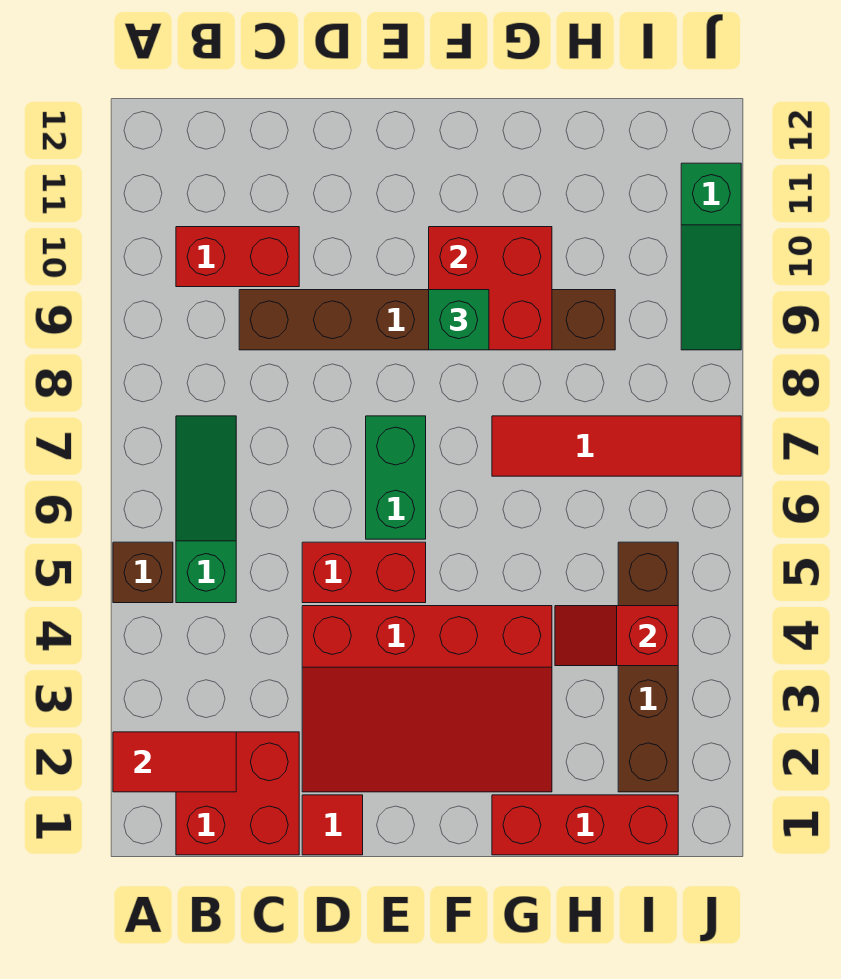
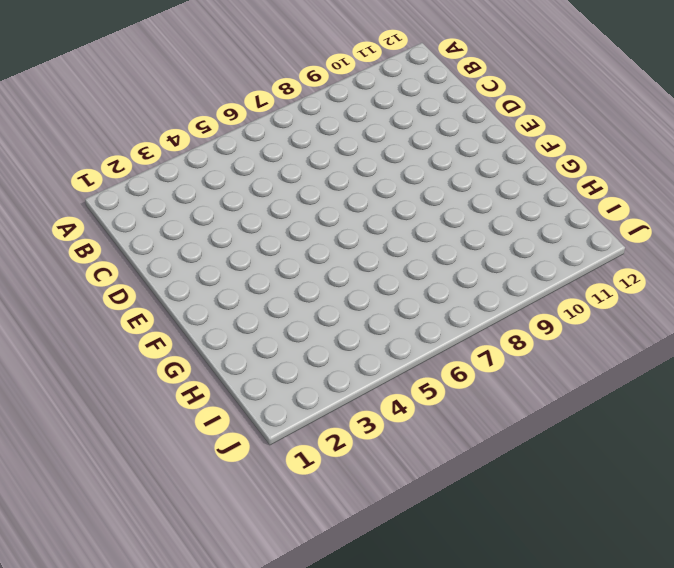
none -> brown brick A5 level 1
none -> red brick B1:C2 level 1
none -> green slope B5:B7 level 1 top 5

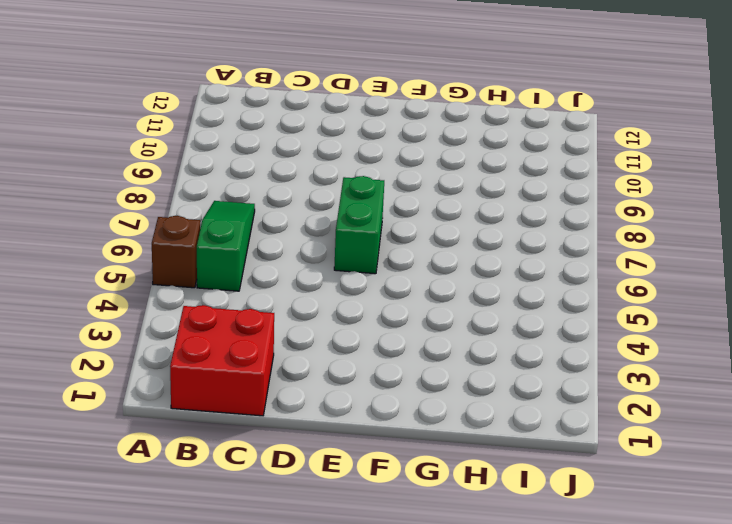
none -> red brick B10:C10 level 1
none -> brown brick C9:H9 level 1
none -> red tile D1 level 1

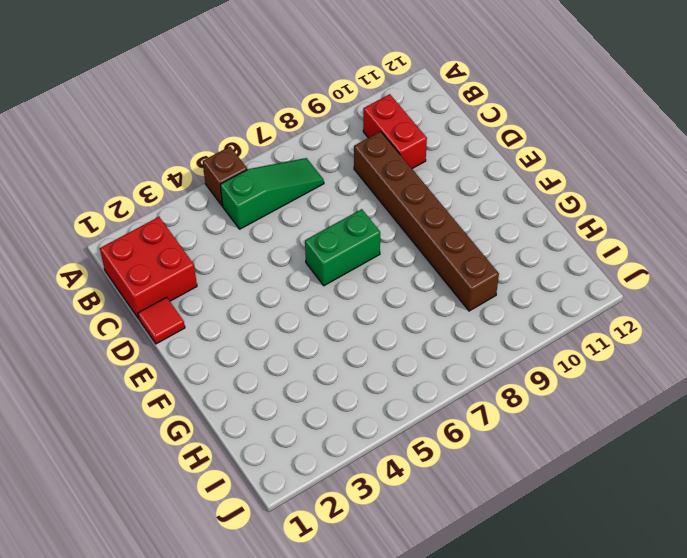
none -> red slope D2:G4 level 1 top 4
none -> red brick D5:E5 level 1
none -> red brick G1:I1 level 1

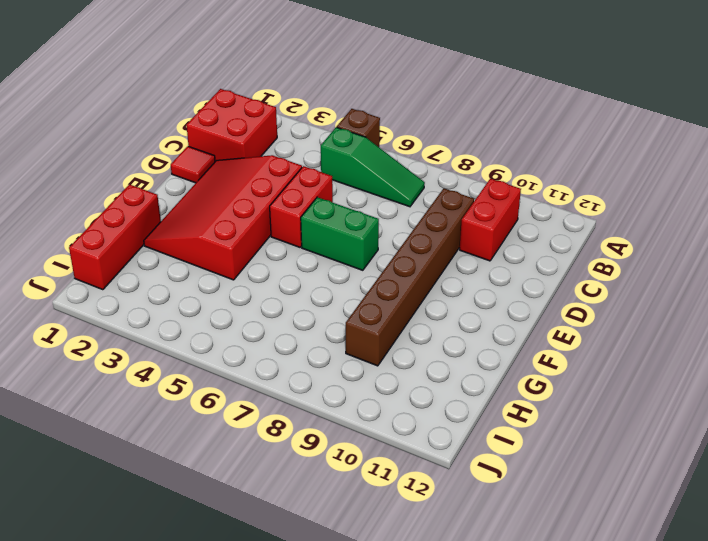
none -> red tile G7:J7 level 1
none -> brown brick I2:I5 level 1
none -> green slope J9:J11 level 1 top 11

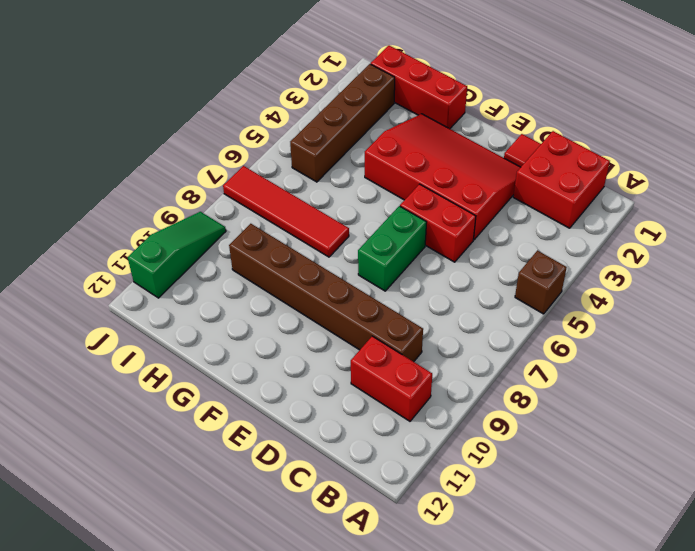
none -> green slope B5:B7 level 1 top 5
none -> red tile A2:B2 level 2
none -> red brick F9:G10 level 2

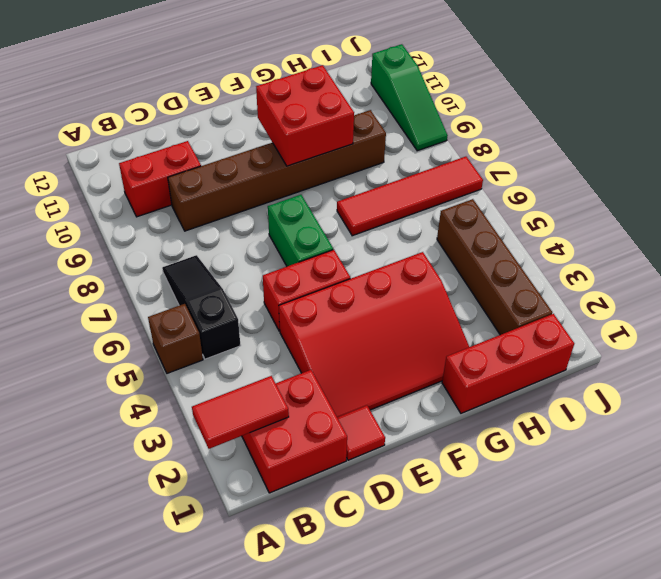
black slope B5:B7 level 1 top 5 -> green slope B5:B7 level 1 top 5
none -> red slope H4:I4 level 2 top I
none -> green brick F9 level 3

